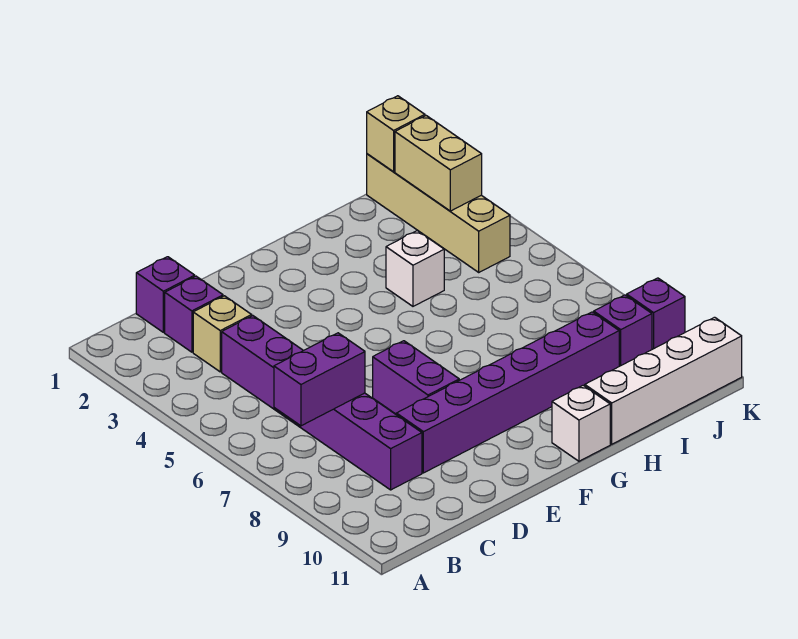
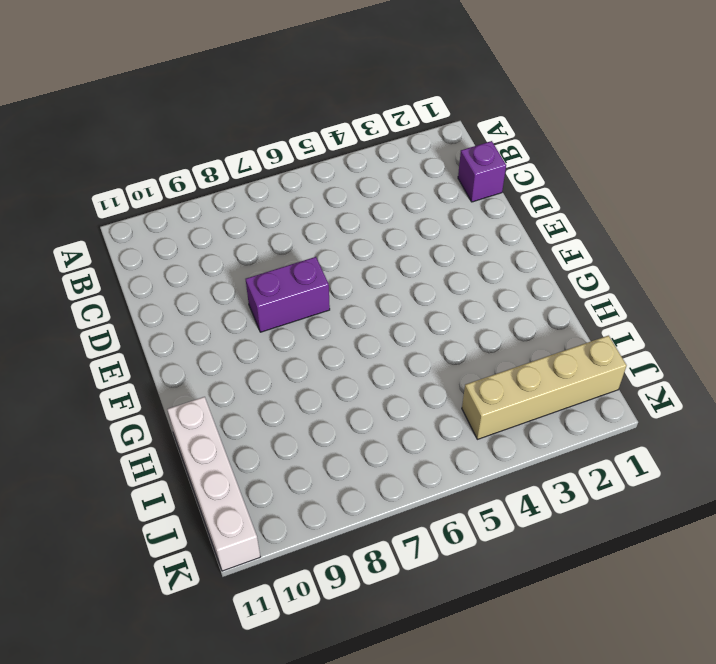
none -> purple brick C2 level 1
none -> tan brick C3 level 1
none -> purple brick C4:C9 level 1

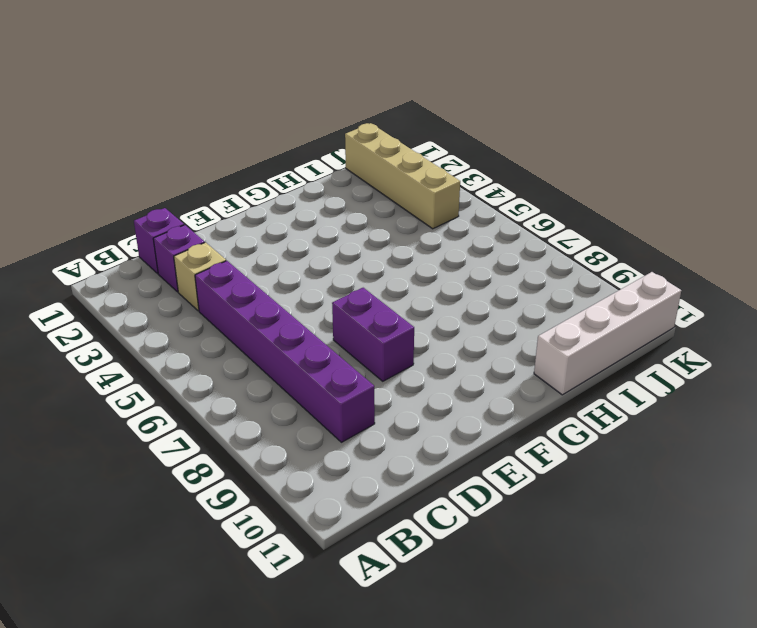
none -> purple brick D9:I9 level 1
none -> white brick G11 level 1
none -> white brick H4 level 1

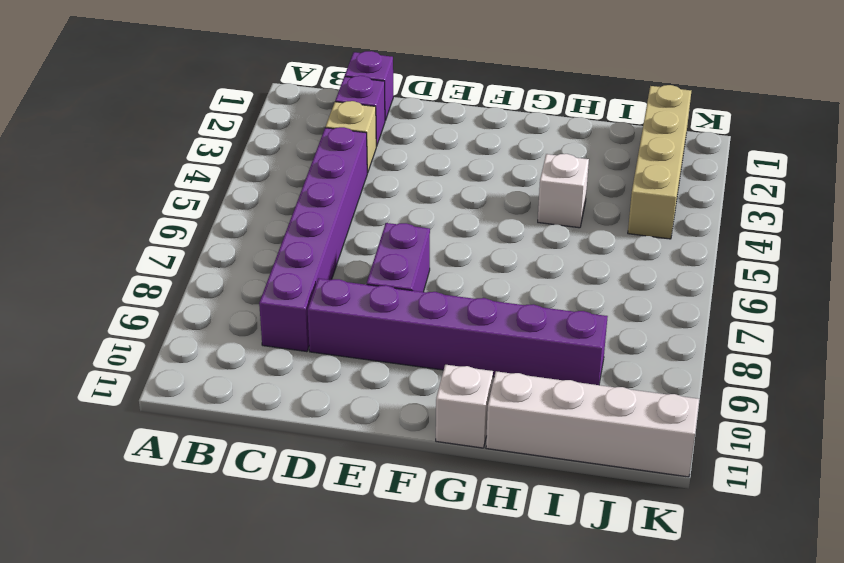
none -> purple brick J9 level 1
none -> purple brick K9 level 1
none -> purple brick B7:C7 level 2

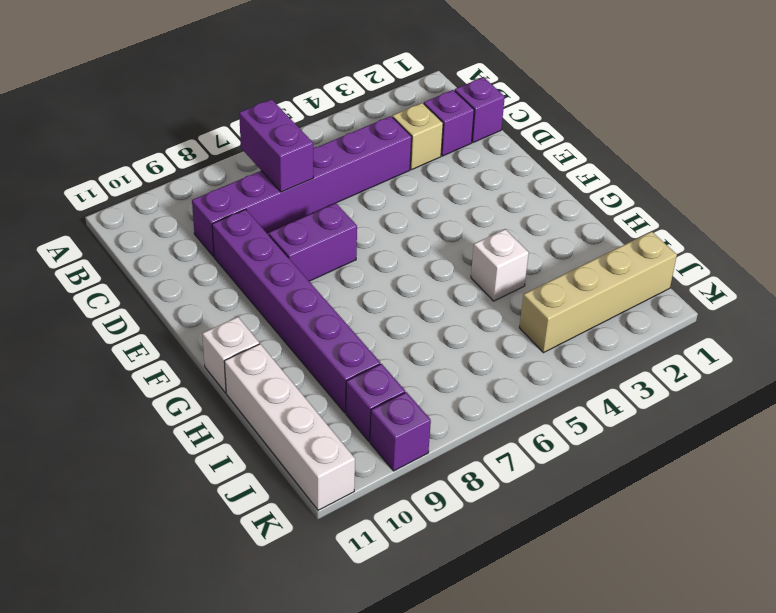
none -> tan brick J1 level 2
none -> tan brick J2:J3 level 2

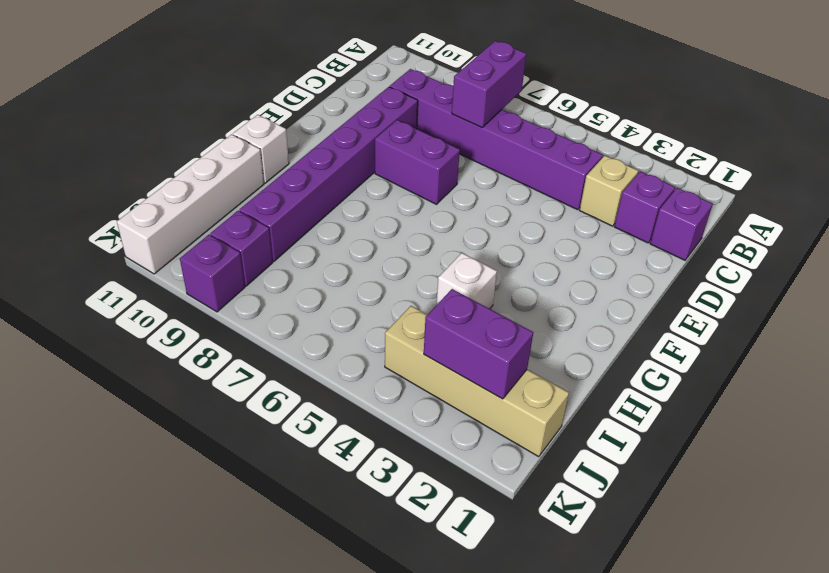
purple brick J2:J3 level 2 -> tan brick J2:J3 level 2
none -> tan brick J1 level 2

